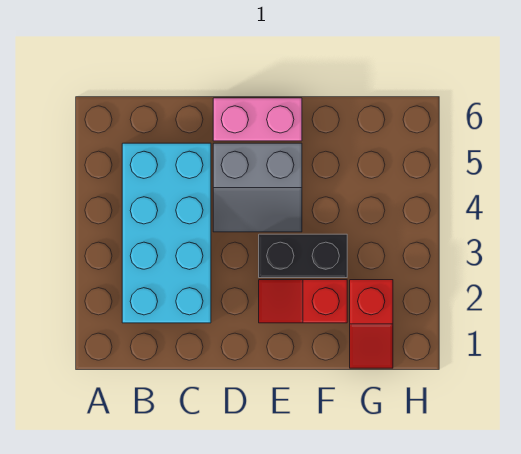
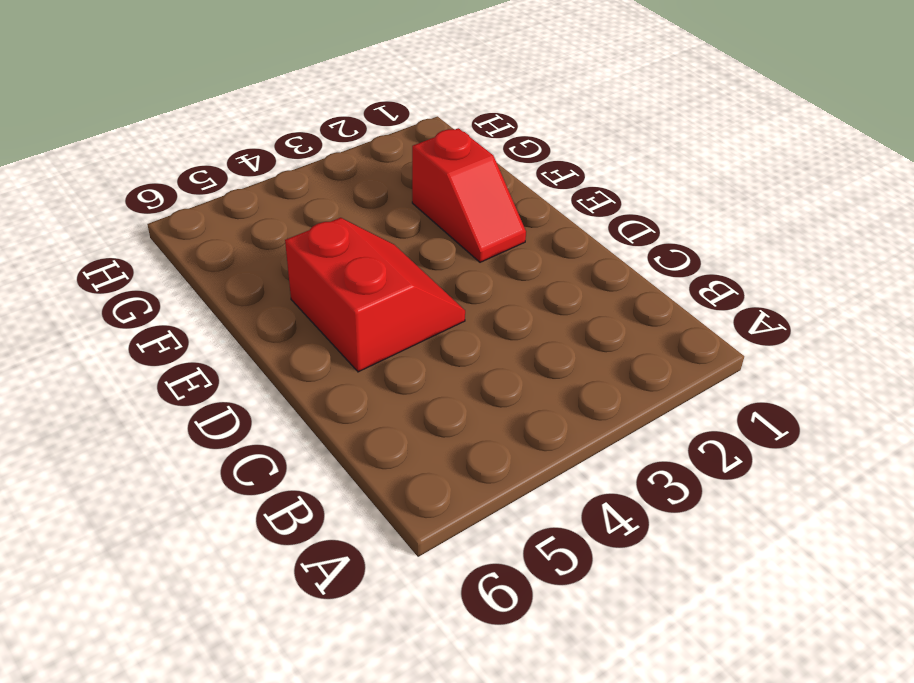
red slope D4:E5 level 1 top 5 -> grey slope D4:E5 level 1 top 5
none -> cyan brick B2:C5 level 1
none -> pink brick D6:E6 level 1

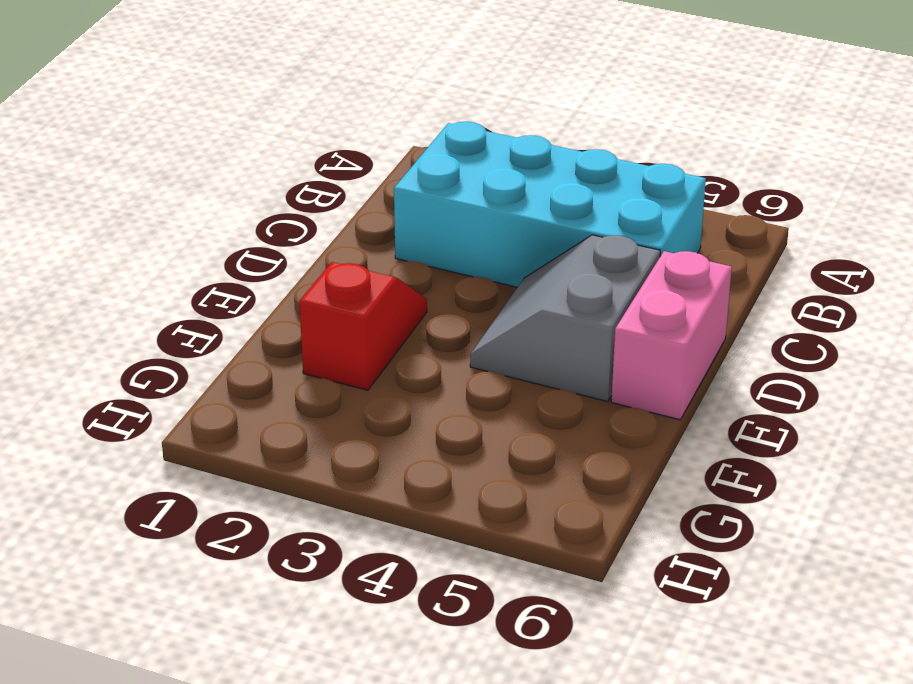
none -> black brick E3:F3 level 1
none -> red slope G1:G2 level 1 top 2

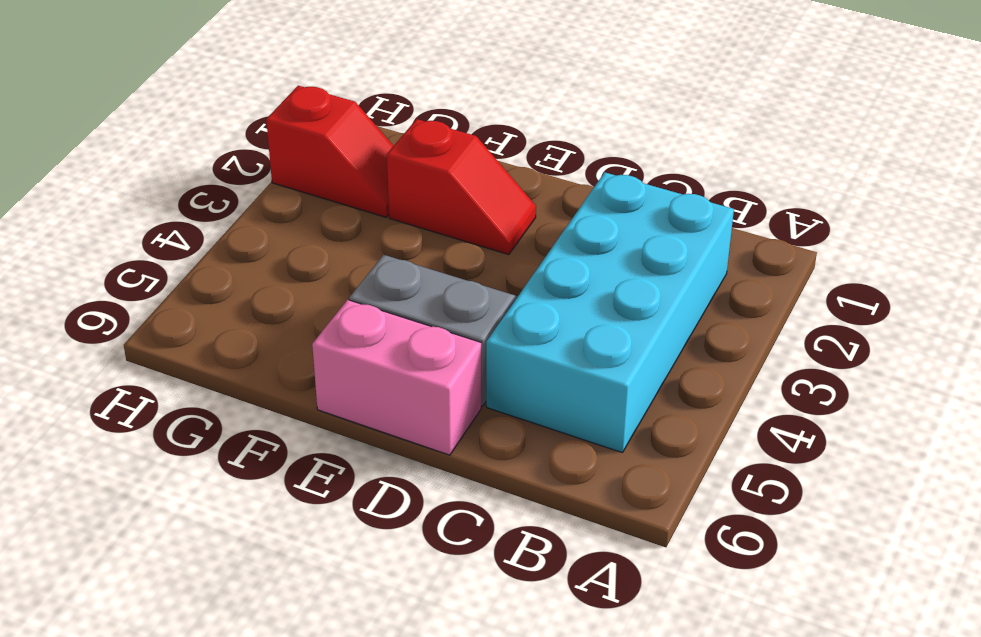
red slope G2:H2 level 1 top H -> red slope G1:G2 level 1 top 2
none -> black brick E3:F3 level 1

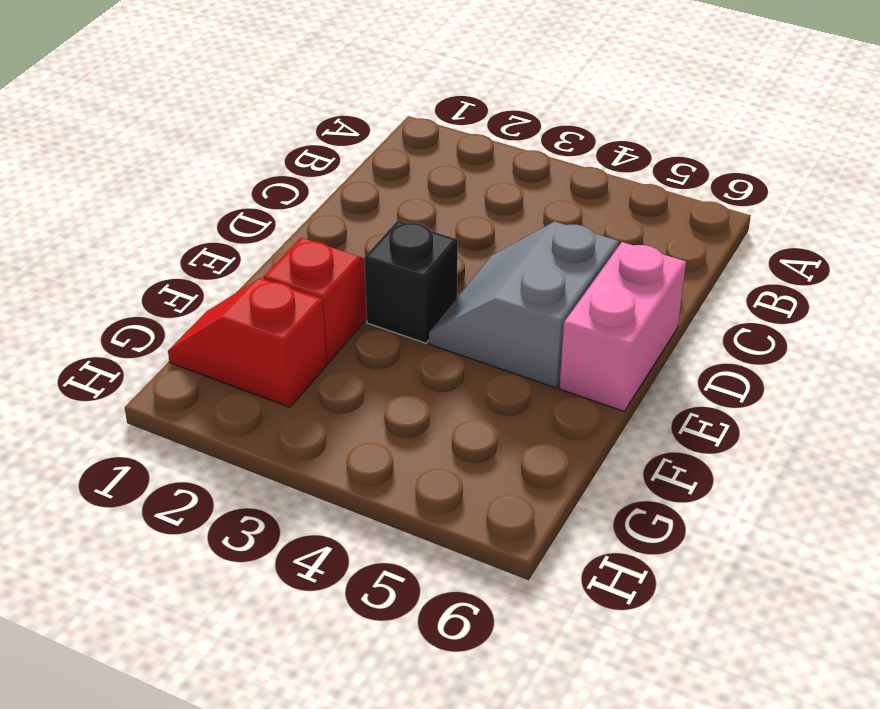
black brick E3 level 1 -> black brick E3:F3 level 1
none -> cyan brick B2:C5 level 1

